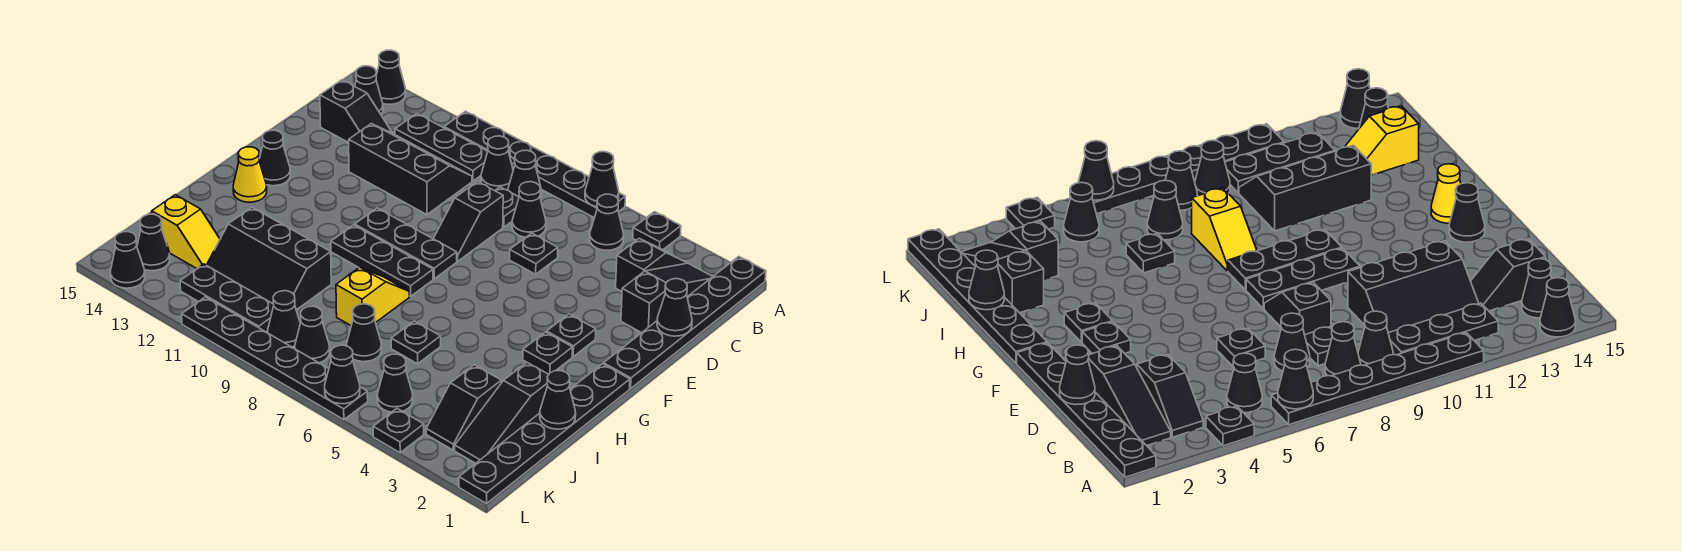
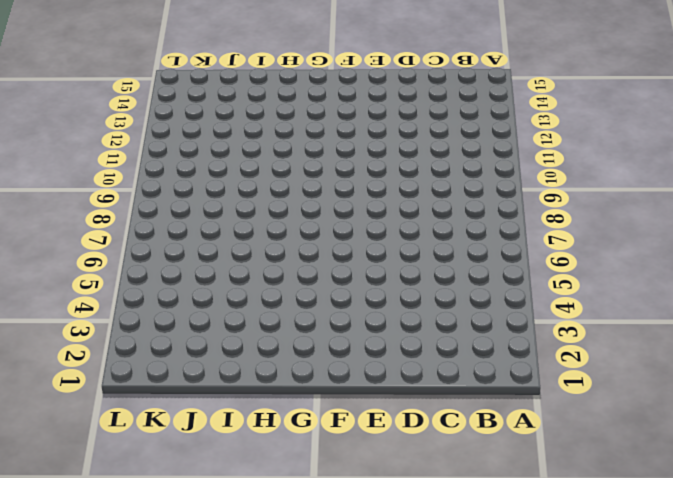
none -> black plate A1:F1 level 1
none -> black plate A4 level 1
none -> black plate A6:A11 level 1
none -> black cone A14 level 1

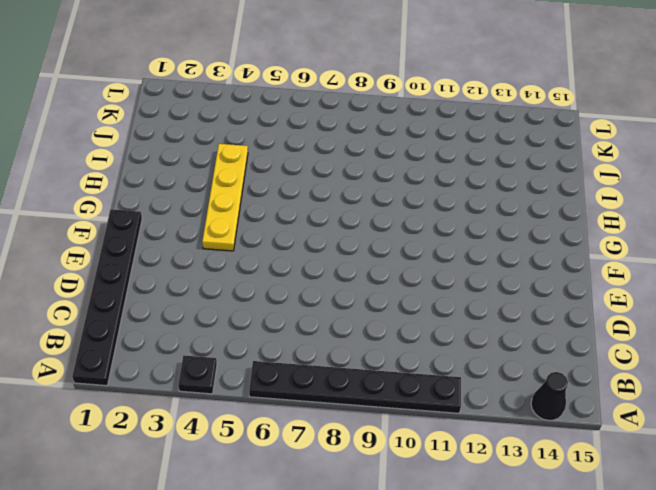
yellow plate F4:I4 level 1 -> none
none -> black slope B2:D2 level 1 top D
none -> black slope B3:C3 level 1 top C
none -> black cone B5 level 1
none -> black cone B8 level 1

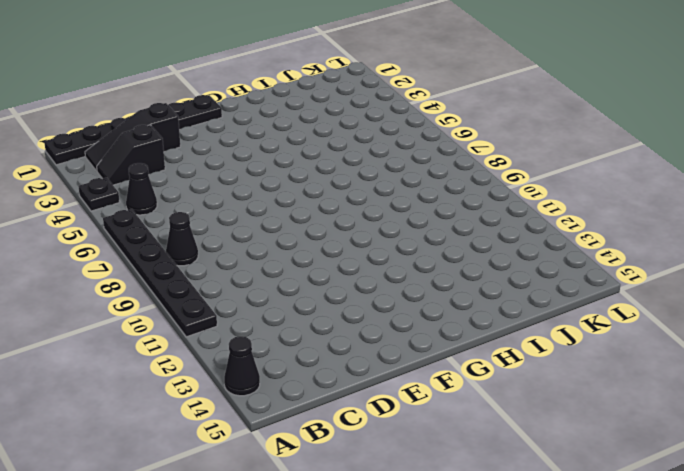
none -> black cone B9 level 1
none -> black plate B10:B12 level 1
none -> black cone B14 level 1
none -> black cone C7 level 1

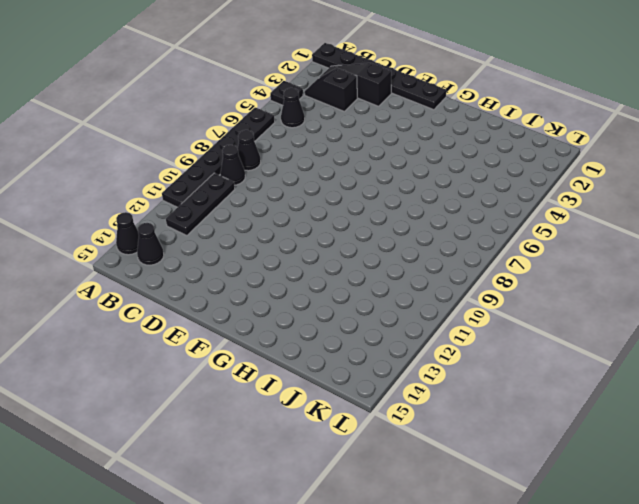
none -> black cone C7 level 1
none -> black plate C8 level 1
none -> black slope C10:D12 level 1 top D
none -> black slope C13:C14 level 1 top 14

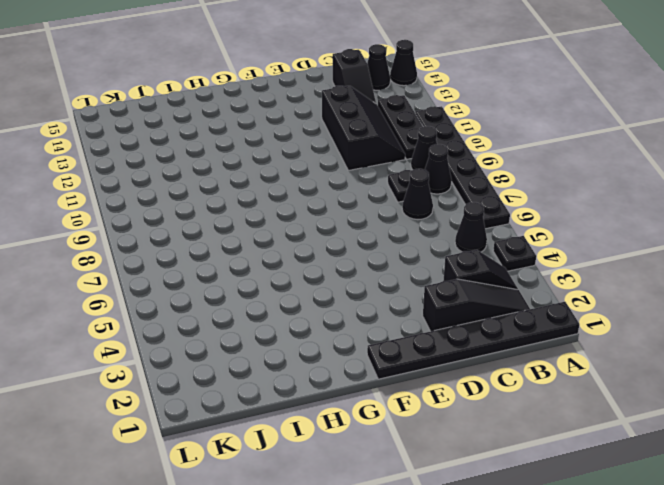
none -> black plate D6 level 1
none -> black slope D8:E8 level 1 top D
none -> black plate F3 level 1
none -> black plate F8:F10 level 1

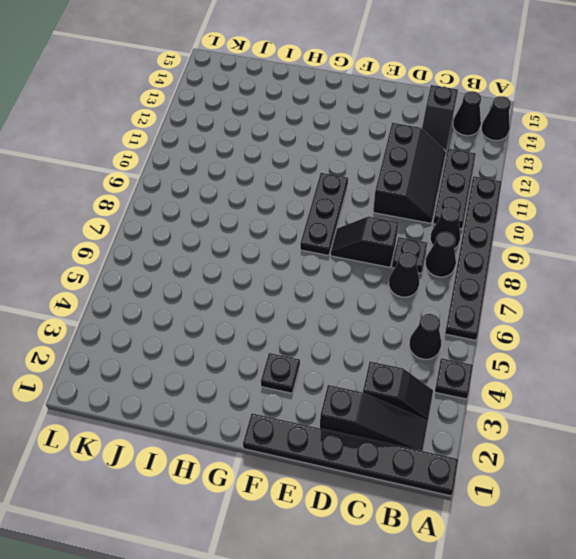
none -> black plate D6 level 1
none -> black cone F14 level 1
none -> black plate G1:L1 level 1
none -> black plate G3 level 1

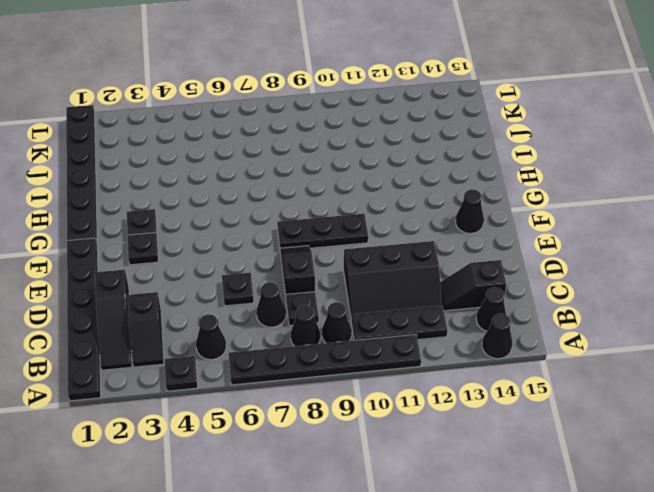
none -> black plate G8:G10 level 1
none -> yellow cone G14 level 1
none -> yellow slope H8:I8 level 1 top I
none -> black slope I2:K2 level 1 top I

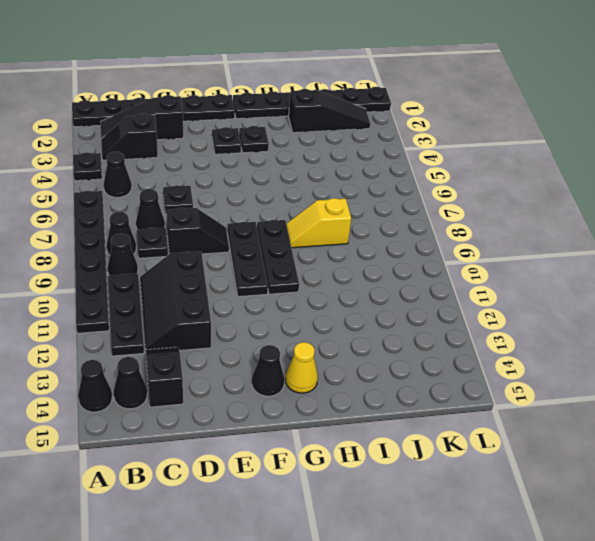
none -> black plate I6 level 1
none -> black slope I10:J12 level 1 top I
none -> black slope J3:K3 level 1 top J
none -> black cone J7 level 1

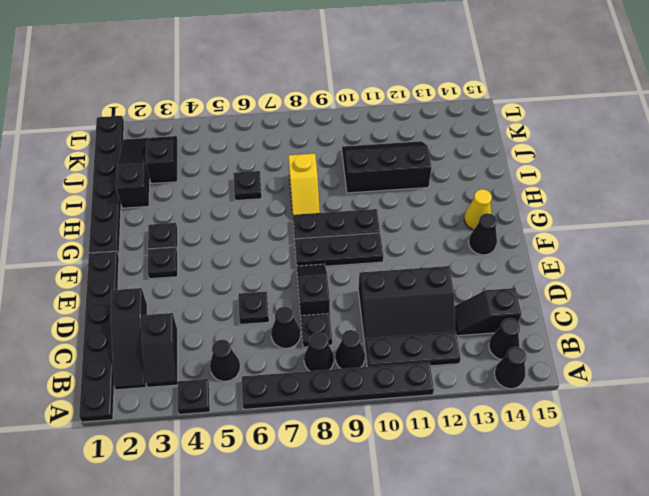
none -> black cone J7 level 1
none -> yellow slope J13:J14 level 1 top 14
none -> black cone K5 level 1
none -> black cone K8 level 1

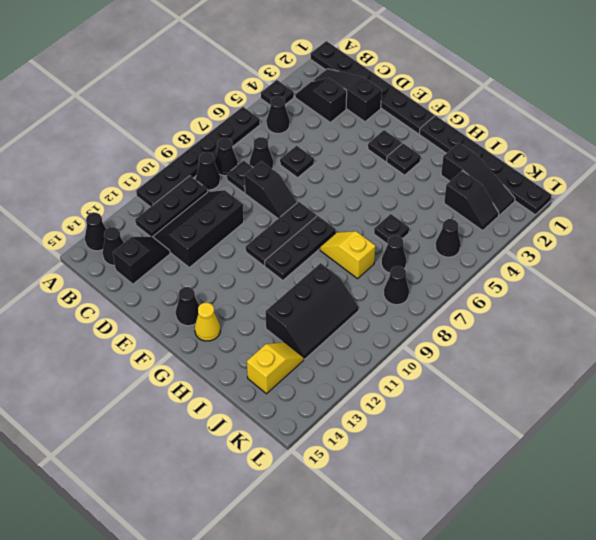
none -> black cone K9 level 1
none -> black plate K10:K12 level 1
none -> black cone K14 level 1
none -> black plate L4 level 1

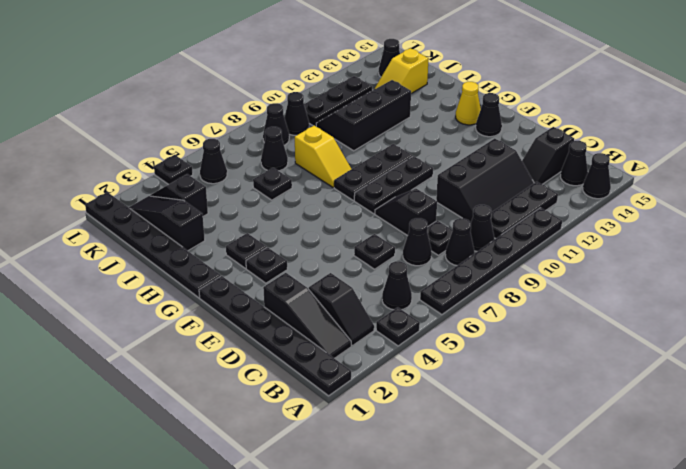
none -> black plate L6:L11 level 1
none -> black cone L14 level 1
none -> black cone A6 level 2
none -> black cone D1 level 2

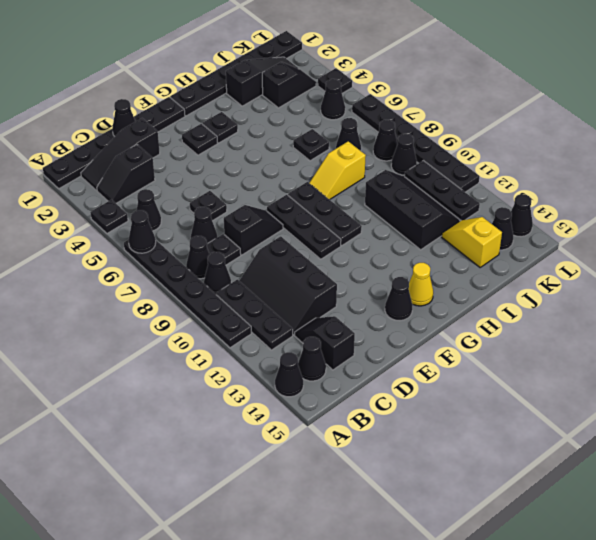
none -> black cone I1 level 2
none -> black cone L6 level 2

